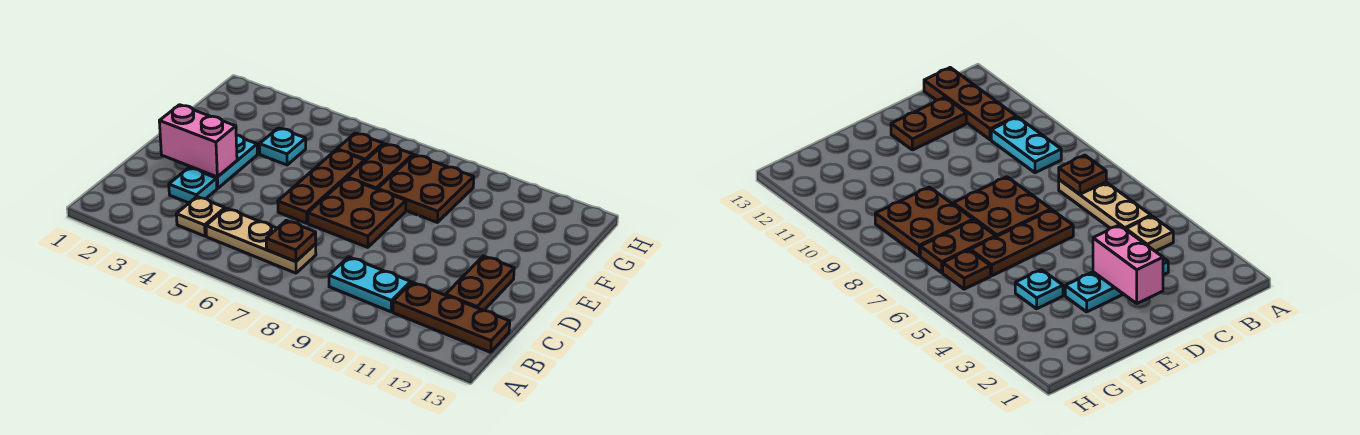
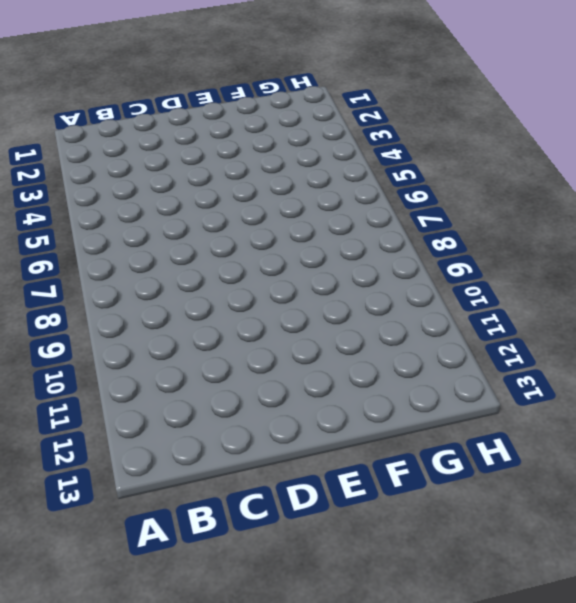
none -> tan plate B4 level 1
none -> tan plate B5:B7 level 1
none -> cyan plate B9:B10 level 1

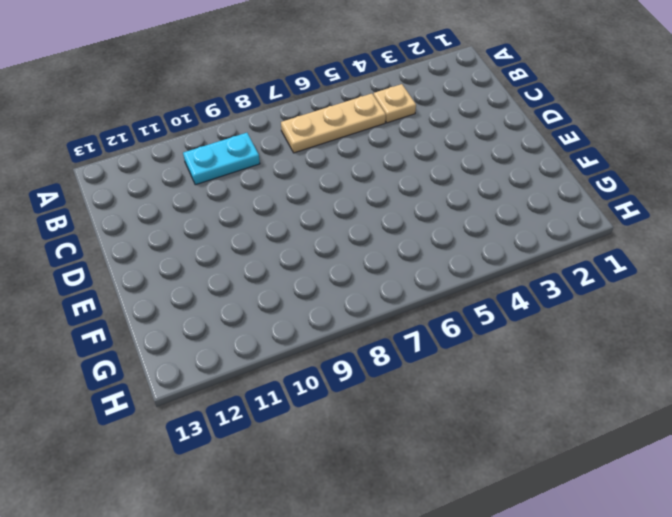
none -> brown plate B11:B13 level 1
none -> cyan plate C3 level 1
none -> brown plate C12:D12 level 1

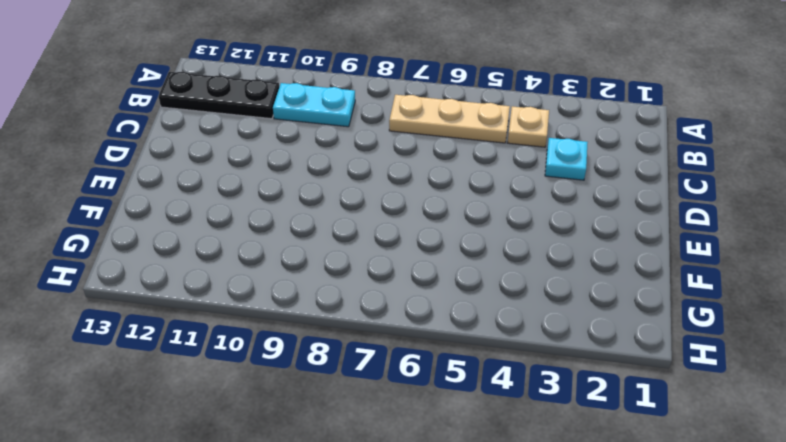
black plate B11:B13 level 1 -> brown plate B11:B13 level 1
none -> brown plate C12:D12 level 1
none -> cyan plate D3:E3 level 1
none -> brown plate D6:F6 level 1

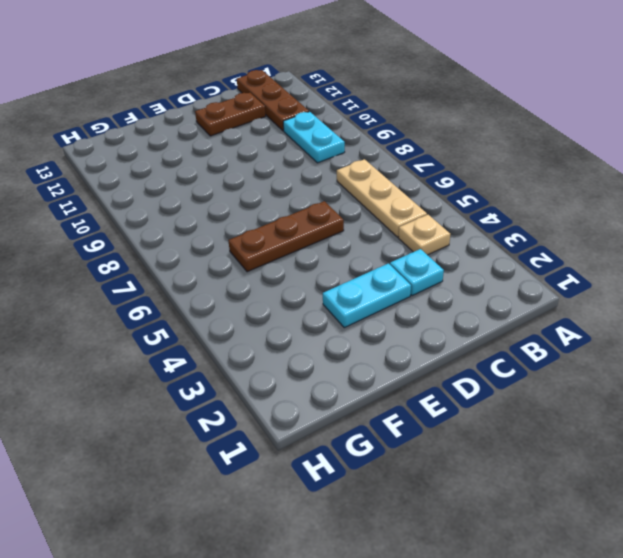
none -> brown plate D7:E8 level 1
none -> cyan plate F4 level 1
none -> brown plate F7:G7 level 1

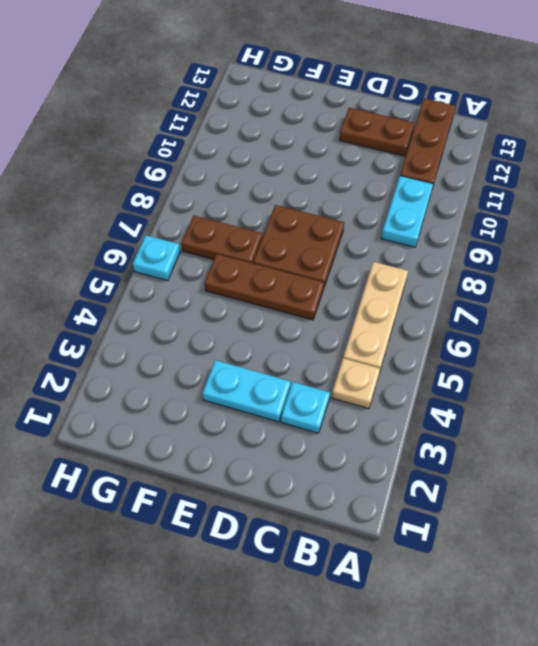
cyan plate H6 level 1 -> cyan plate F4 level 1
none -> brown plate F8:G9 level 1
none -> brown plate G6 level 1
none -> brown plate B7 level 2

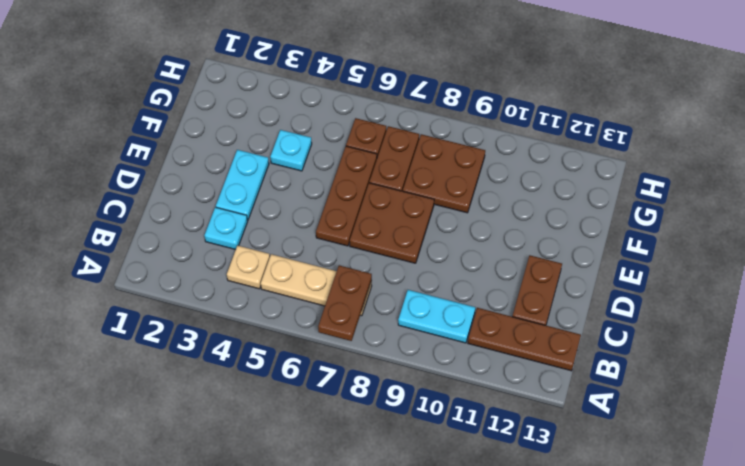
brown plate A7:B7 level 2 -> brown plate B7 level 2
none -> pink brick D2:D3 level 2

